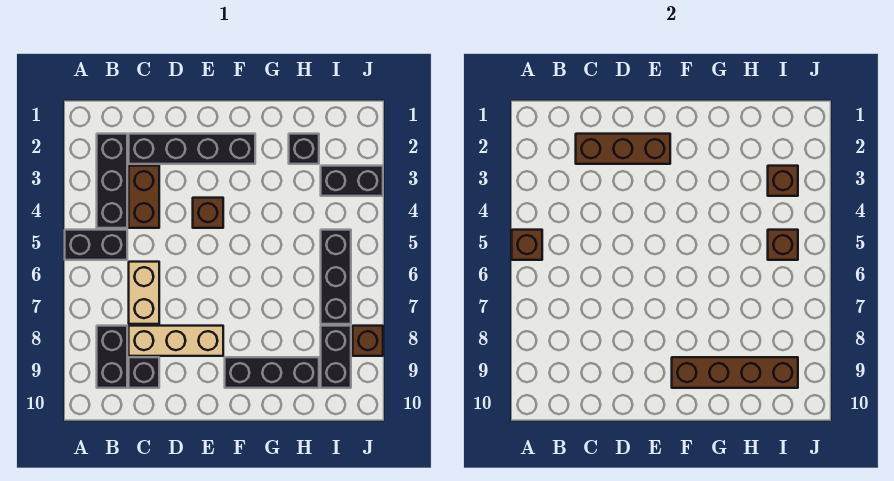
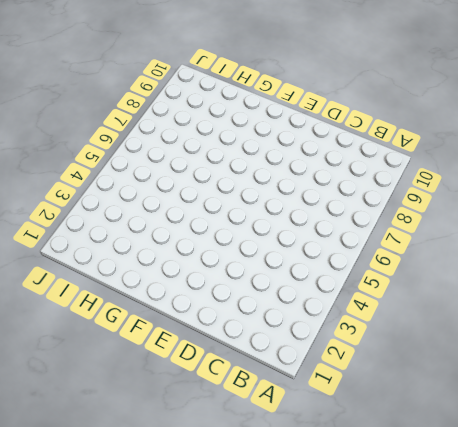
none -> black brick A5:B5 level 1
none -> black brick B2:B4 level 1
none -> black brick B8:B9 level 1

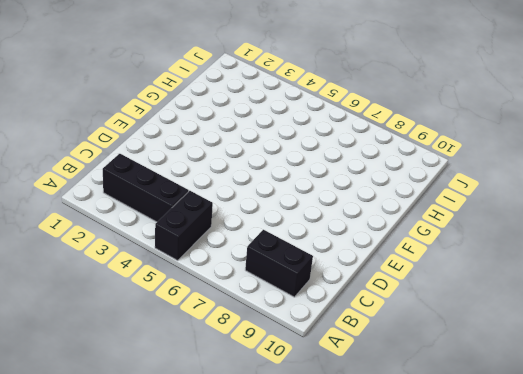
none -> black brick C2:F2 level 1
none -> brown brick C3:C4 level 1
none -> tan brick C6:C7 level 1

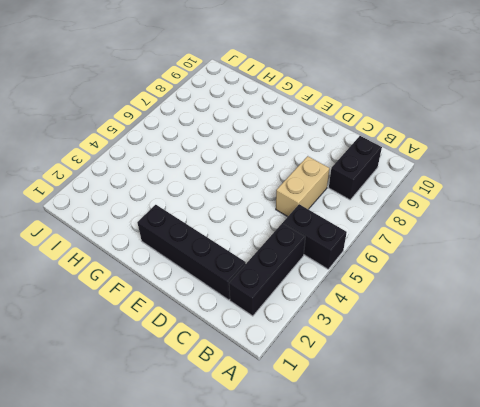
none -> brown brick C3:C4 level 1
none -> tan brick C8:E8 level 1
none -> black brick C9 level 1

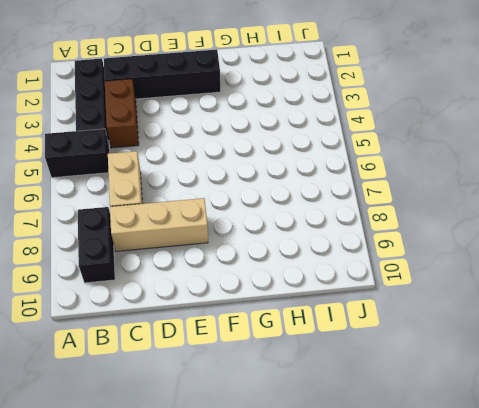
none -> black brick C9 level 1
none -> brown brick E4 level 1
none -> black brick F9:H9 level 1

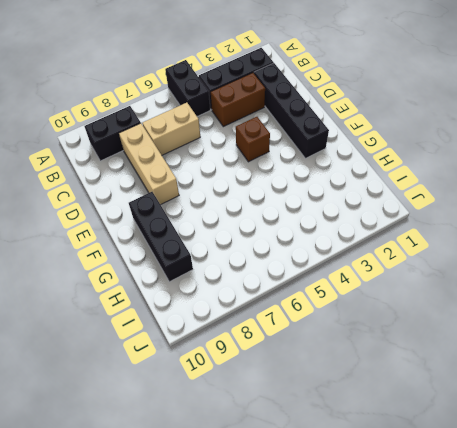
none -> black brick C9 level 1
none -> black brick H2 level 1
none -> black brick I3:J3 level 1

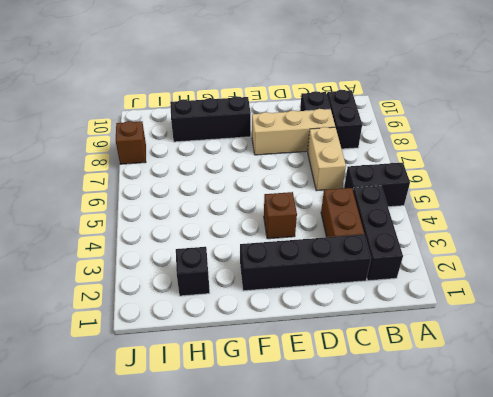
none -> black brick I3:J3 level 1
none -> black brick I5:I7 level 1
none -> black brick I8:I9 level 1

